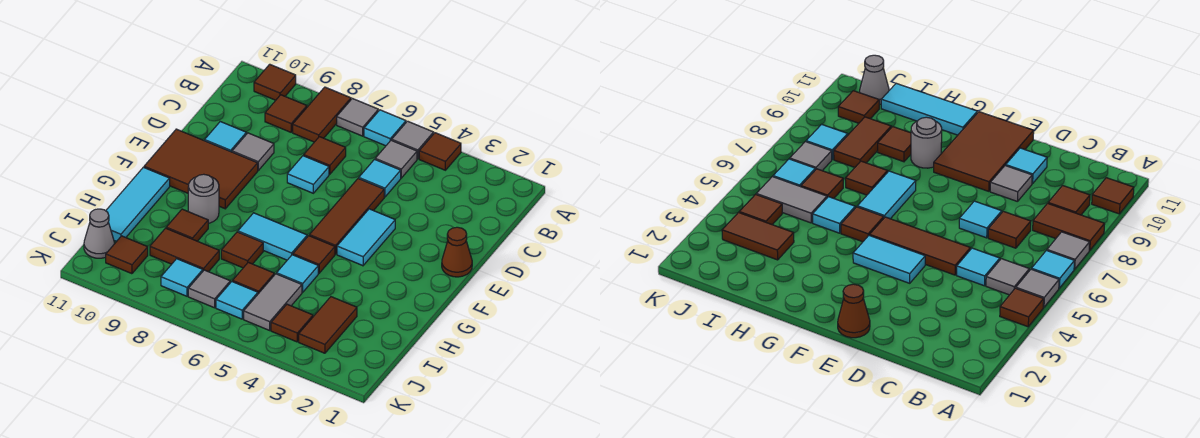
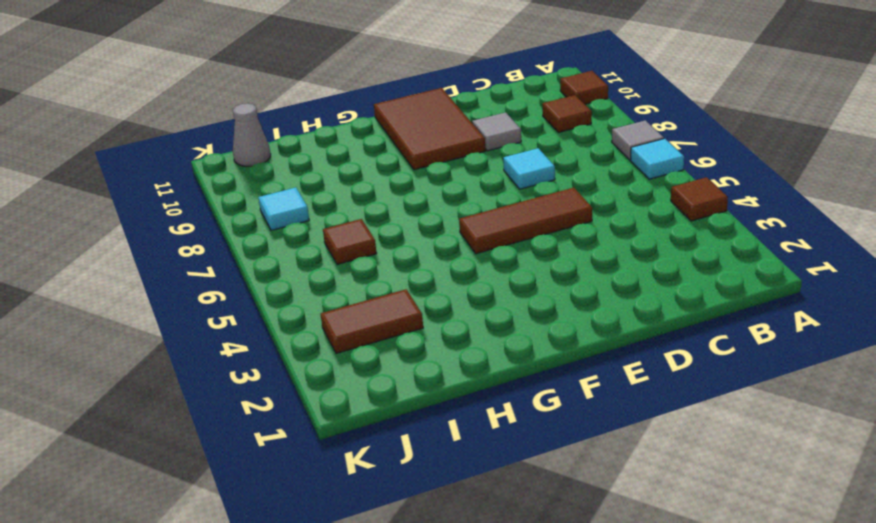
none -> grey tile A5 level 1
none -> brown tile A8:B8 level 1
none -> grey tile B5 level 1
none -> cyan tile C5 level 1

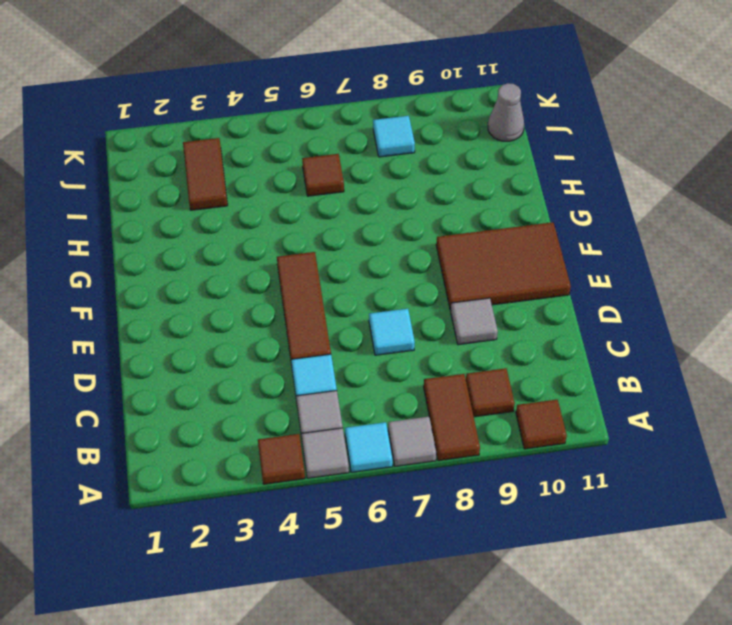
none -> brown tile C7 level 1
none -> cyan tile D10 level 1
none -> brown cone E1 level 1
none -> cyan tile E4:F4 level 1

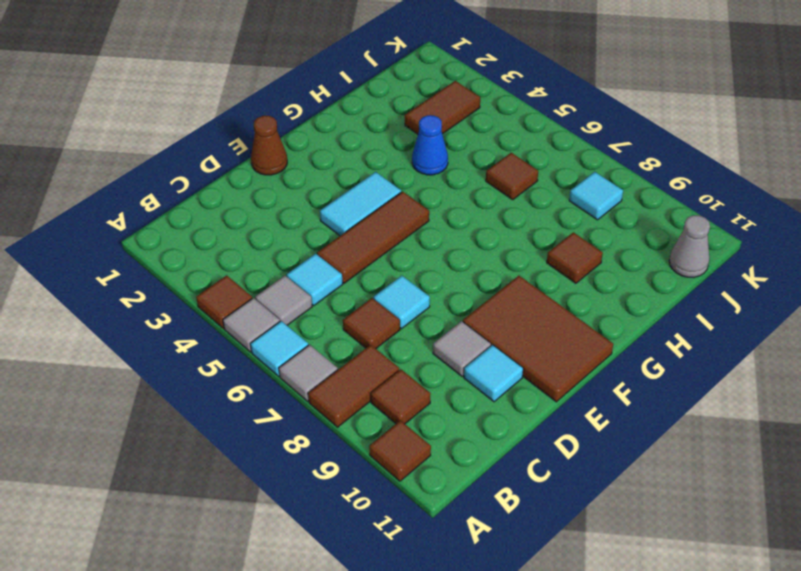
blue cone H4 level 1 -> none
none -> brown tile G5 level 1
none -> cyan tile G6:G7 level 1
none -> grey round brick G9 level 1
none -> cyan tile G11:I11 level 1

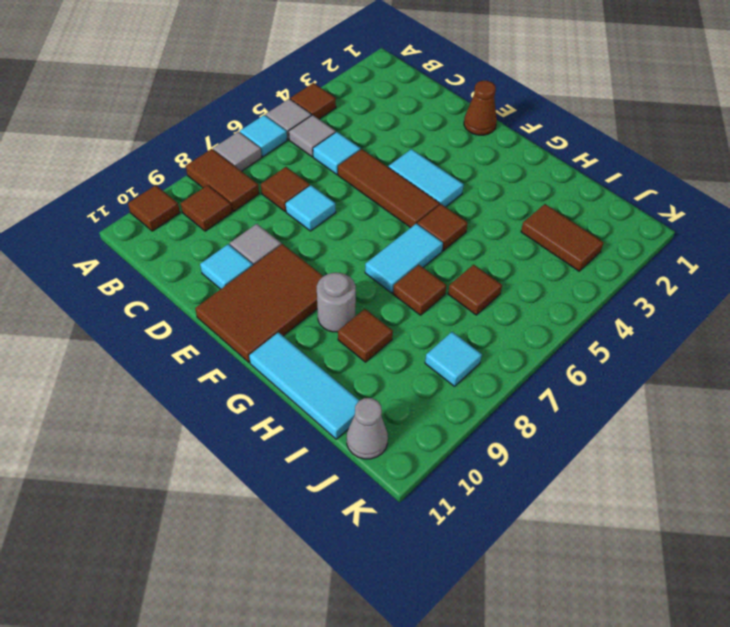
none -> cyan tile H5 level 1
none -> grey tile I5:J5 level 1
none -> brown tile I8:I9 level 1
none -> brown tile J4 level 1

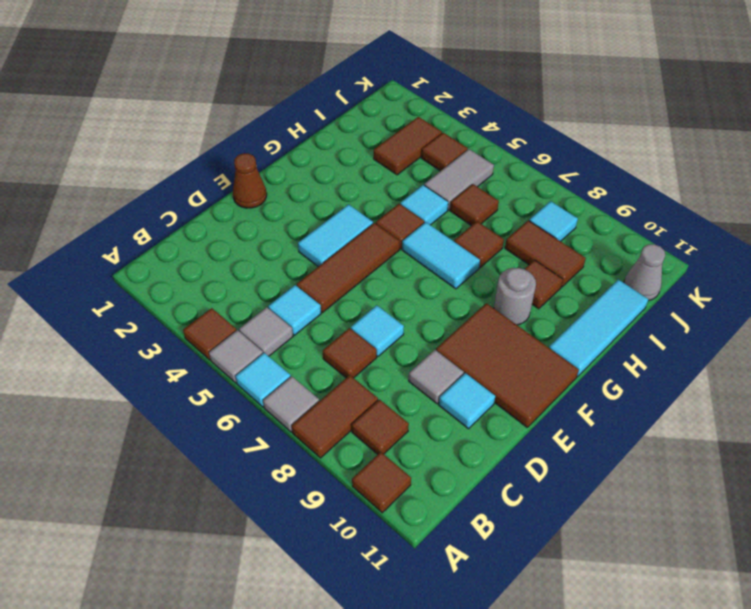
none -> cyan tile J6 level 1
none -> grey tile J7 level 1
none -> brown tile J10 level 1

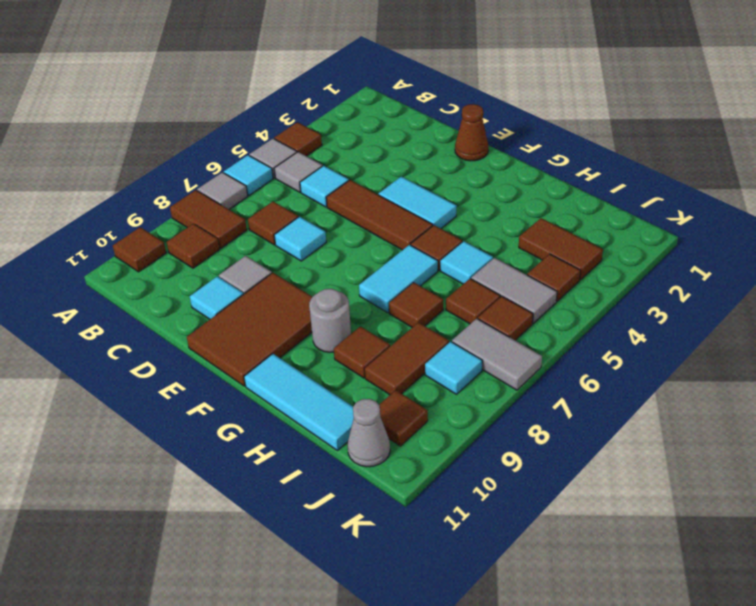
brown tile J6 level 1 -> cyan tile J6 level 1
grey tile J7:K7 level 1 -> grey tile J7 level 1

